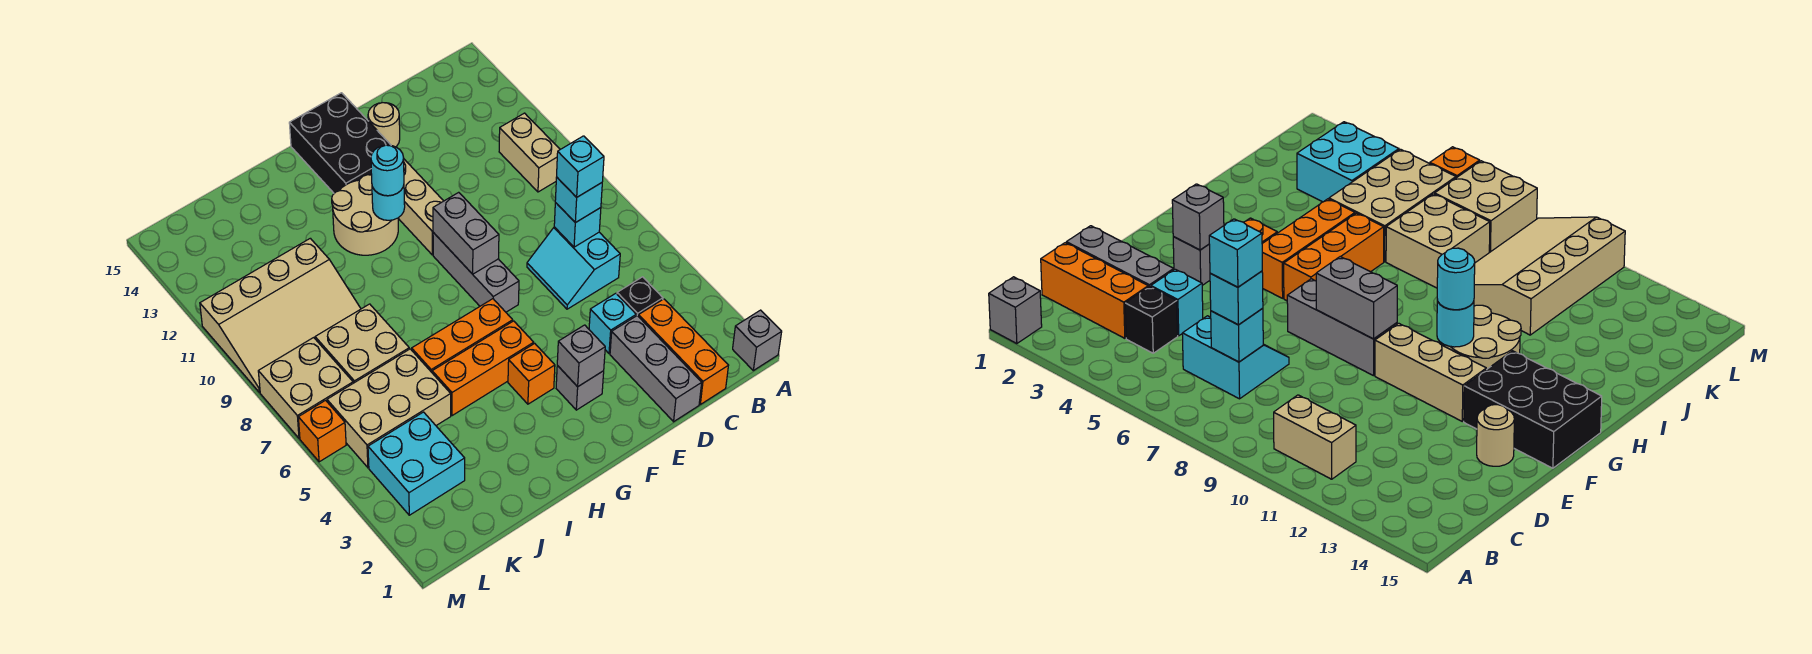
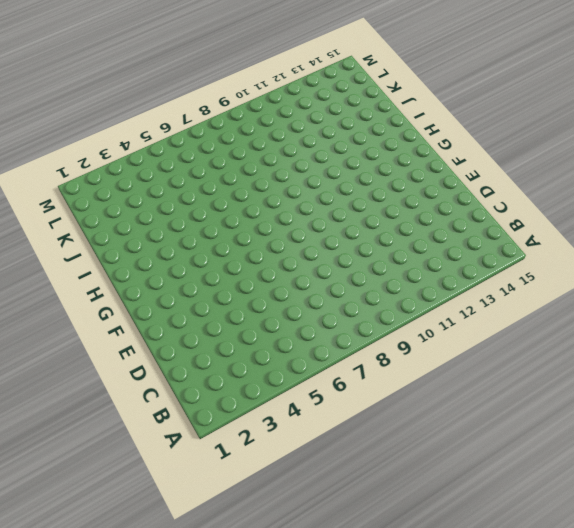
none -> grey brick A1 level 1
none -> tan brick B10:B11 level 1
none -> orange brick C1:C3 level 1

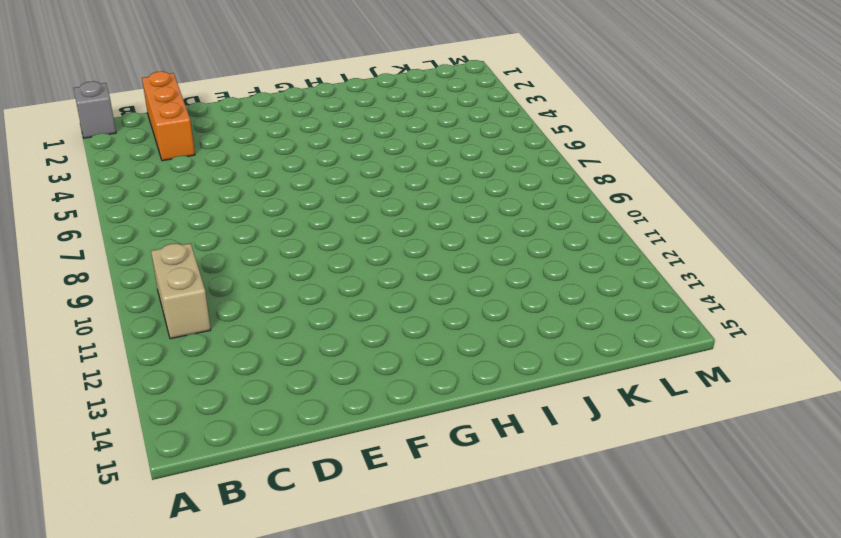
none -> black brick C4 level 1
none -> cyan slope C6:D7 level 1 top C
none -> grey brick D1:D3 level 1

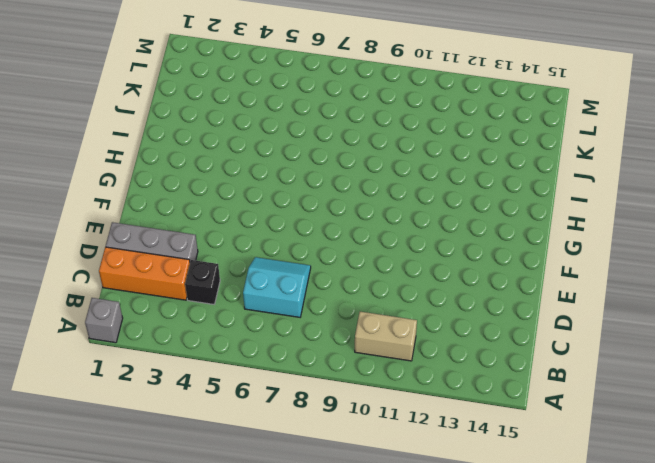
none -> cyan brick D4 level 1
none -> tan round brick E14 level 1
none -> grey brick F3 level 1

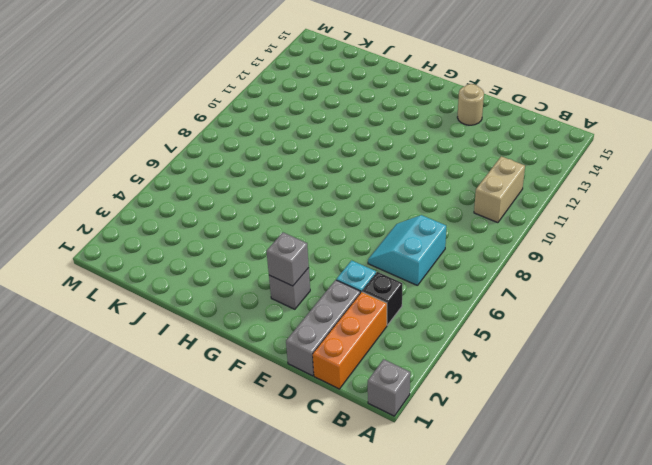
none -> grey brick F7:F9 level 1
none -> tan brick F10:F12 level 1
none -> black brick F13:G15 level 1

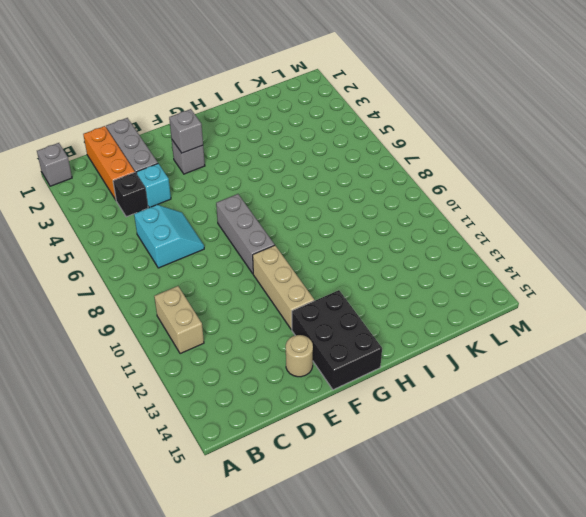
none -> orange brick G4 level 1
none -> orange brick G5:I5 level 1
none -> orange brick G6:I6 level 1

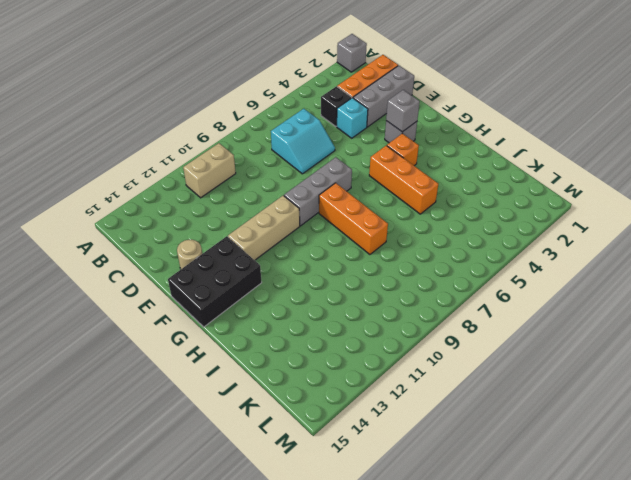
orange brick G8:I8 level 1 -> orange brick G6:I6 level 1
none -> tan round brick G11:H12 level 1
none -> tan brick J5:L6 level 1
none -> tan brick J7:K8 level 1

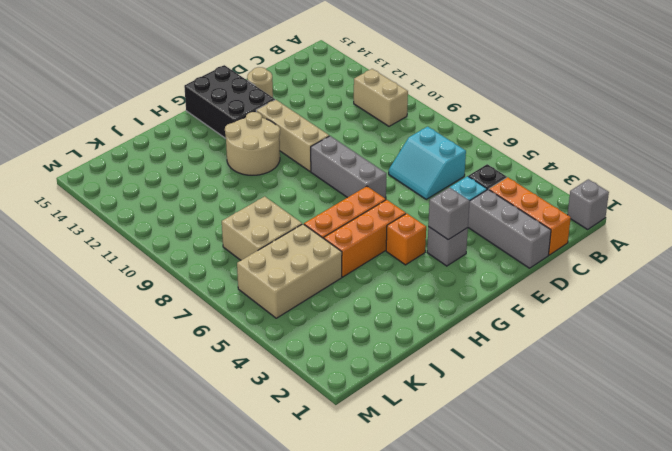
none -> tan slope J9:M11 level 1 top 11
none -> cyan brick K3:L4 level 1
none -> tan brick L7:M8 level 1

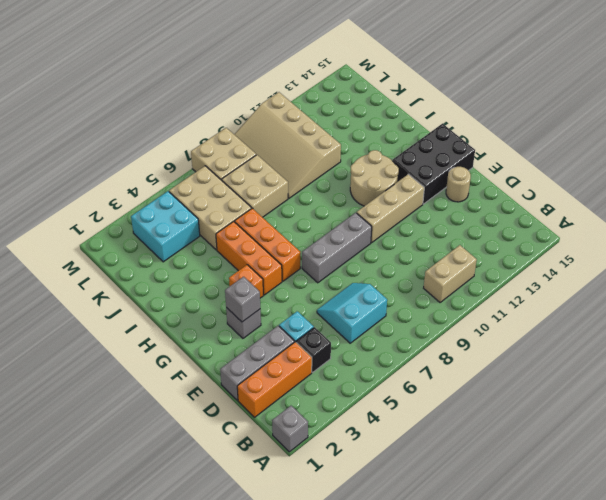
none -> orange brick M6 level 1
none -> cyan brick C7 level 2
none -> grey brick F8:F9 level 2

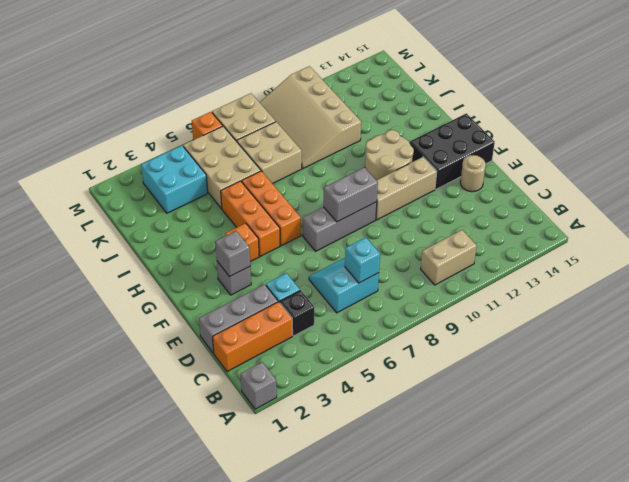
none -> cyan round brick G11 level 2
none -> cyan brick C7 level 3
none -> cyan round brick G11 level 3

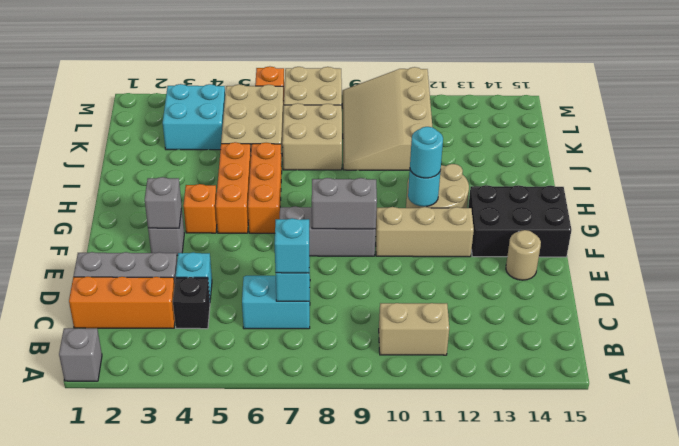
none -> cyan brick C7 level 4

